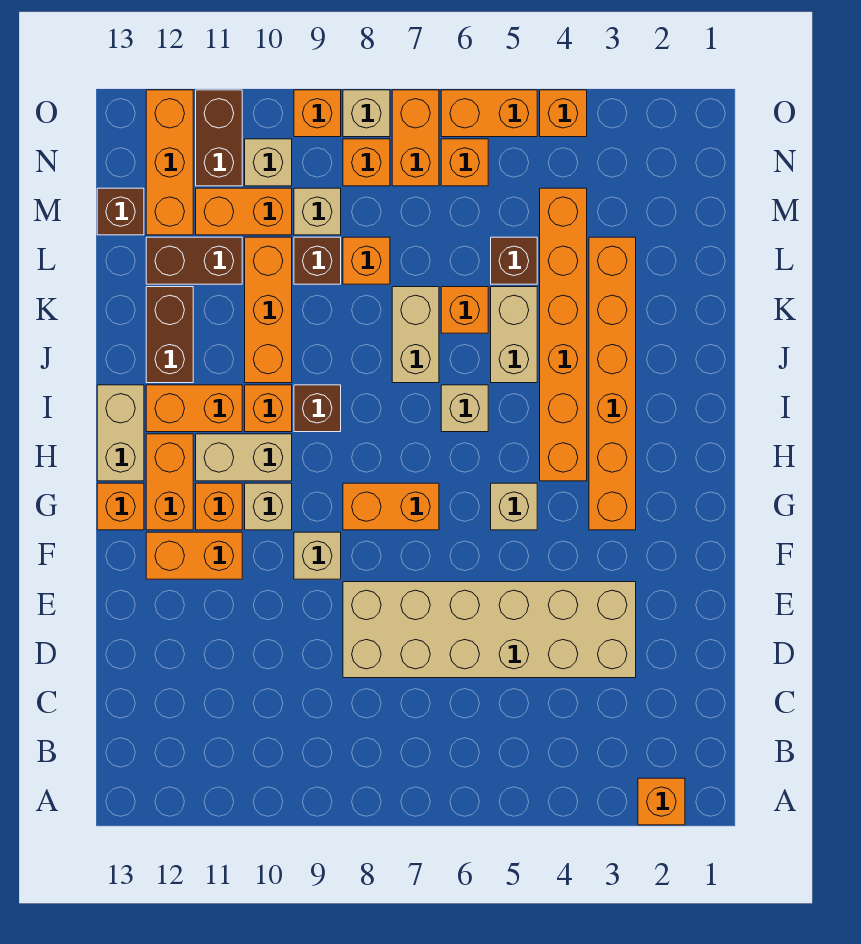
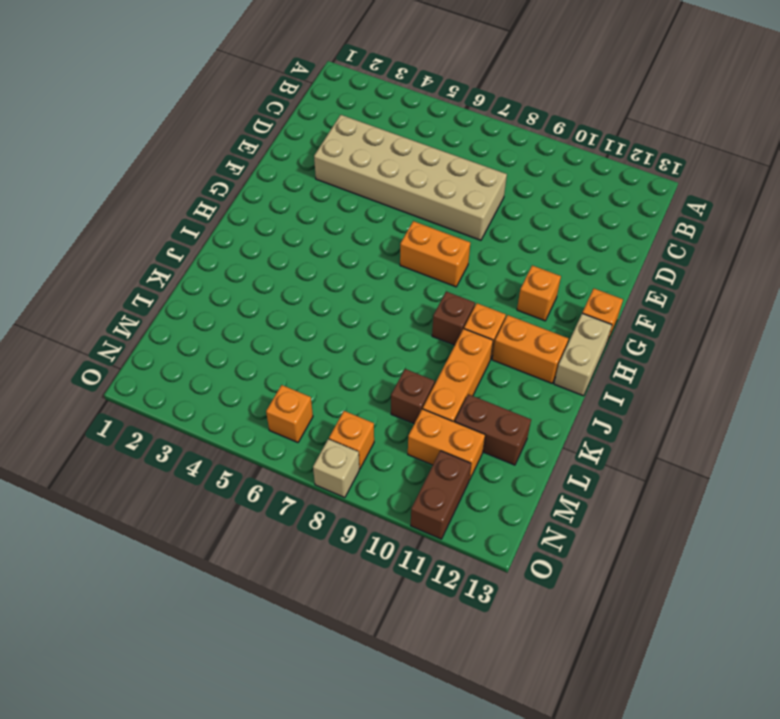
none -> orange brick A2 level 1
none -> tan brick F9 level 1
none -> orange brick F11:F12 level 1
none -> orange brick G3:L3 level 1

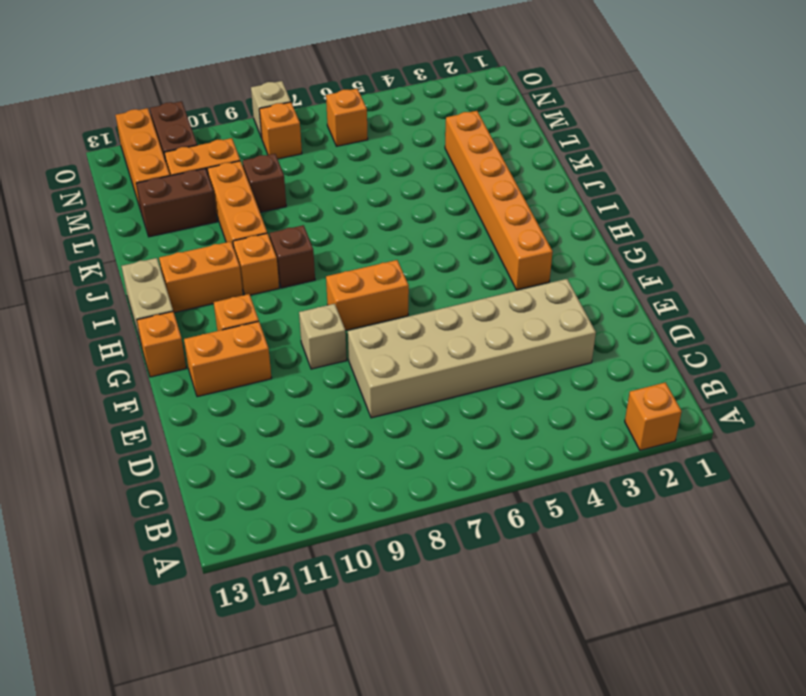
none -> tan brick G5 level 1
none -> tan brick G10 level 1
none -> orange brick G12:H12 level 1
none -> orange brick H4:M4 level 1

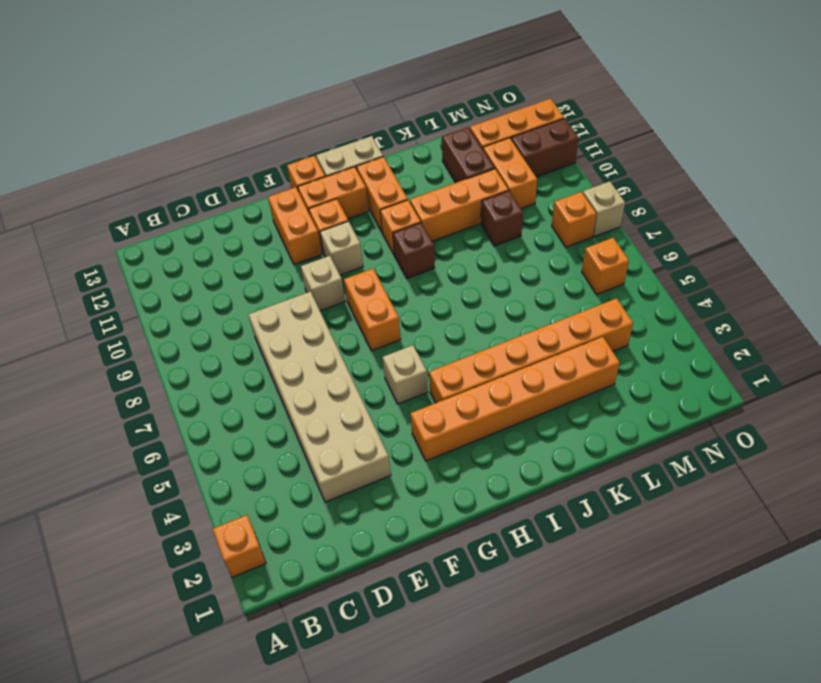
none -> tan brick H10:H11 level 1
none -> tan brick I6 level 1
none -> tan brick J5:K5 level 1
none -> tan brick J7:K7 level 1

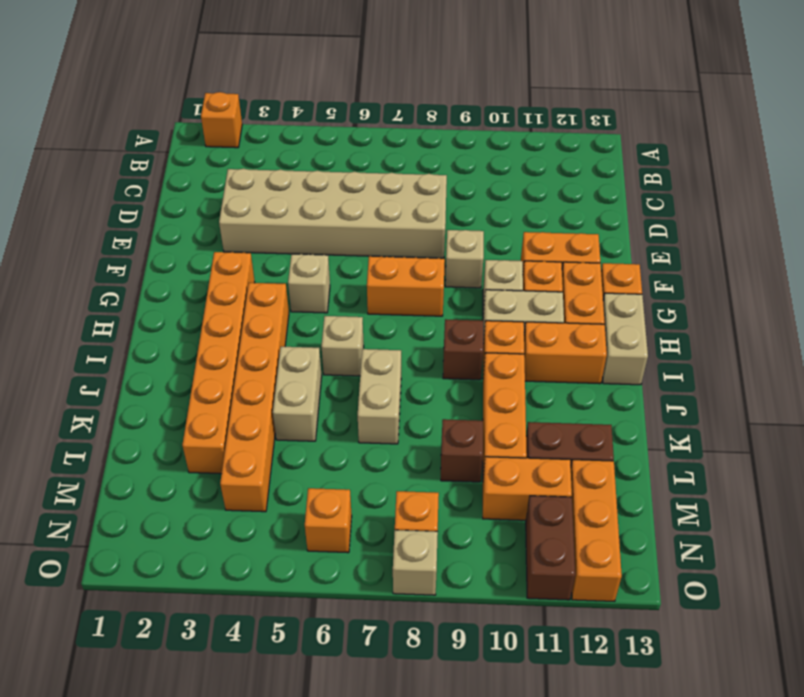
none -> brown brick J12:K12 level 1
none -> orange brick K6 level 1
none -> brown brick L5 level 1
none -> orange brick L8 level 1

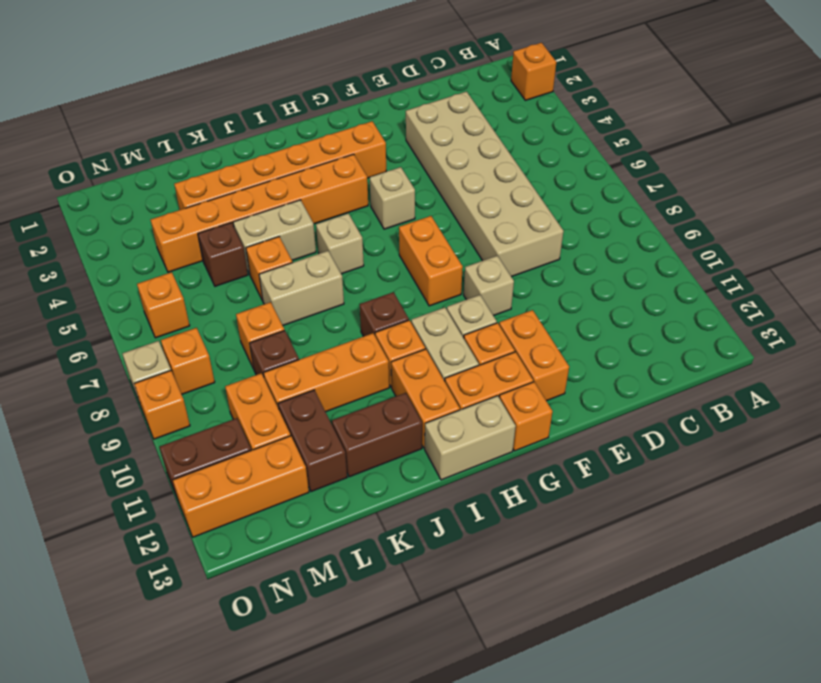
none -> tan brick M9 level 1
none -> brown brick M13 level 1
none -> orange brick N7:O7 level 1
none -> tan brick N10 level 1

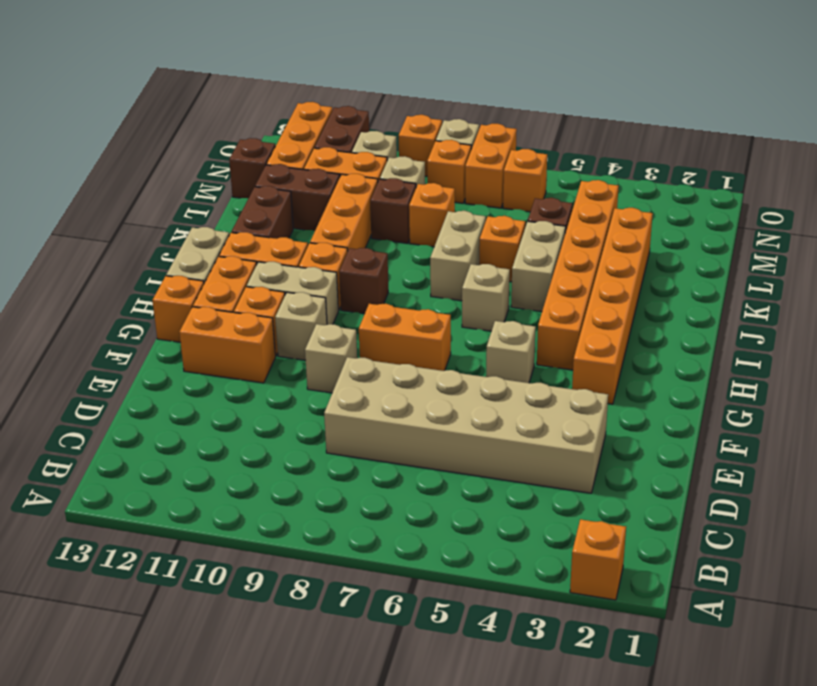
none -> orange brick O4 level 1
none -> orange brick O5:O6 level 1

